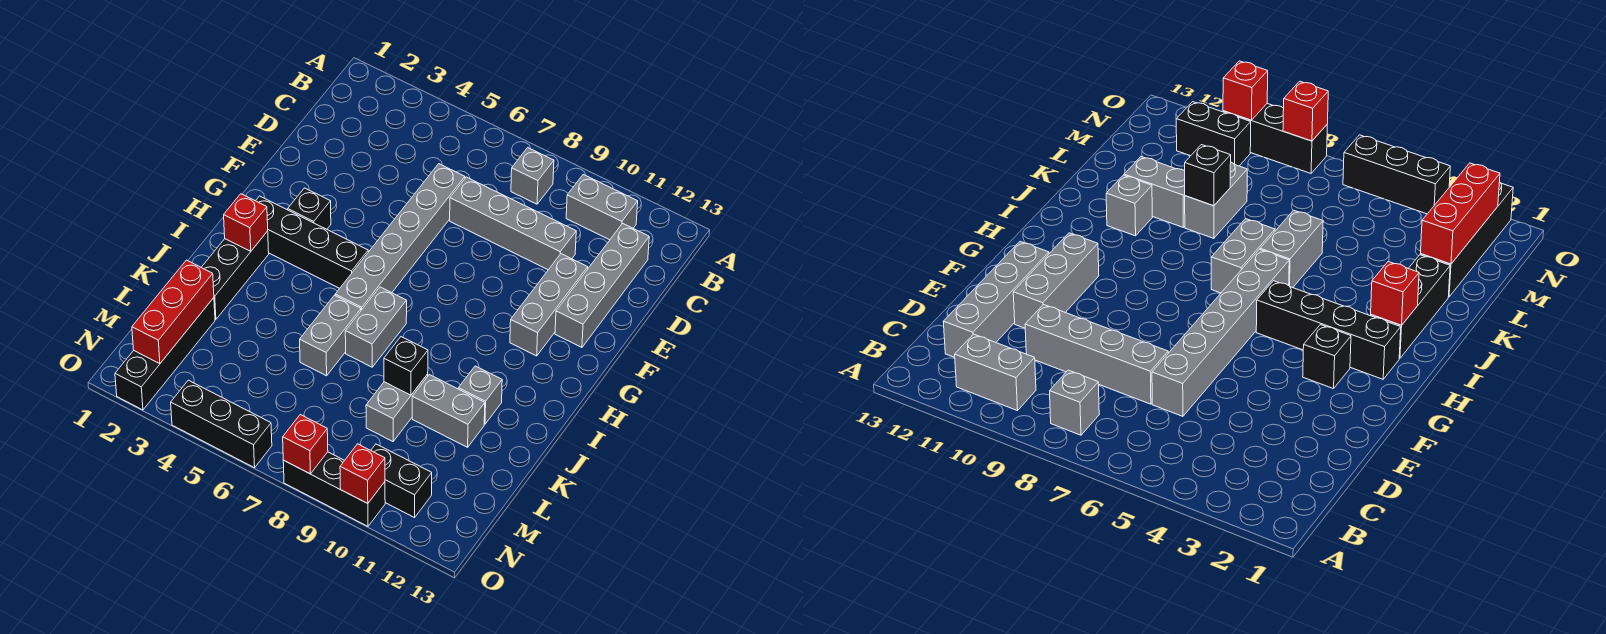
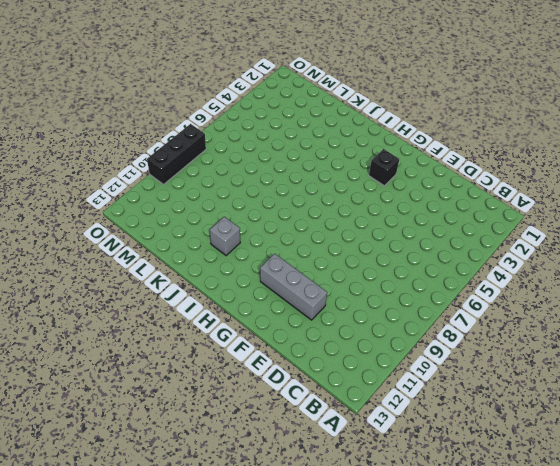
none -> grey brick B8 level 1
none -> grey brick B10:B11 level 1
none -> grey brick C12:F12 level 1

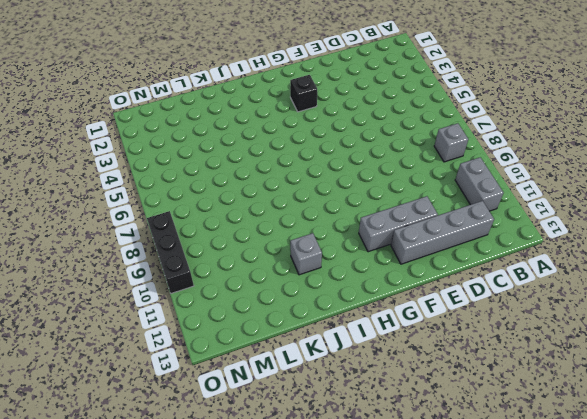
none -> grey brick D6:I6 level 1
none -> grey brick D7:D10 level 1
none -> black brick H2:H5 level 1

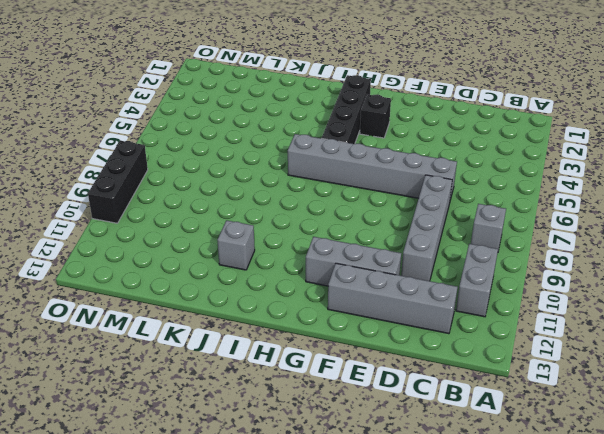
none -> black brick I2:K2 level 1
none -> grey brick I7:J7 level 1
none -> grey brick J6:K6 level 1

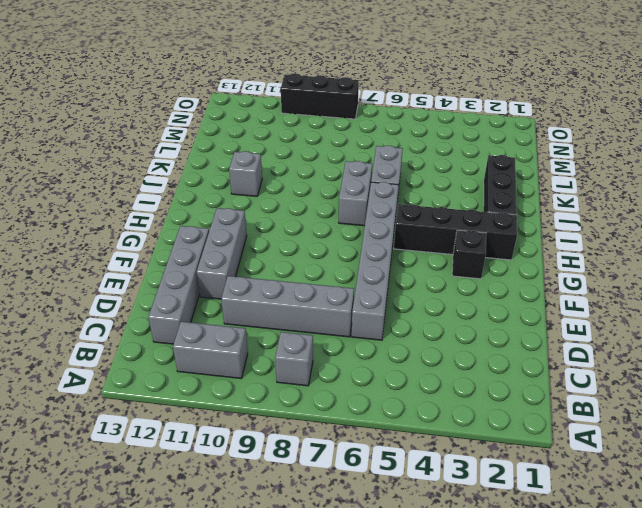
none -> grey brick K9:L9 level 1
none -> grey brick K10:K11 level 1
none -> black brick L2:O2 level 1

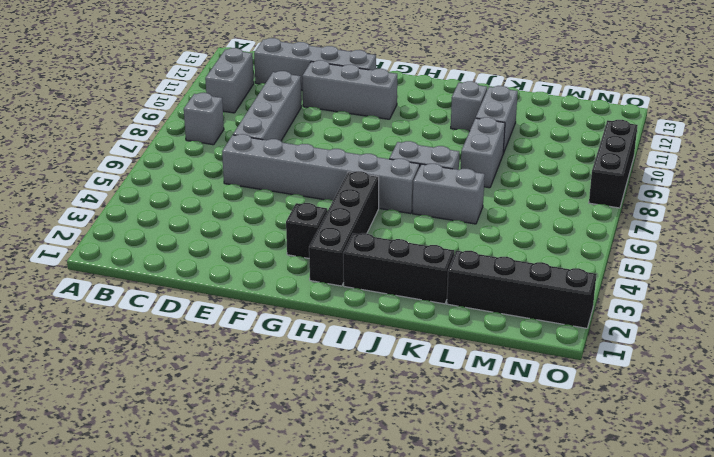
grey brick K8:K9 level 1 -> grey brick K9:L9 level 1
none -> black brick N10:N11 level 1
none -> black brick O4:O6 level 1
none -> red brick I2 level 2

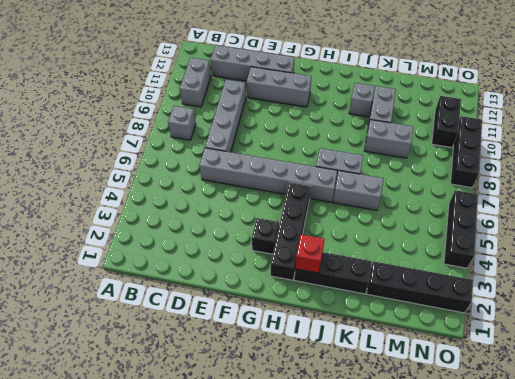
none -> black brick K9 level 2
none -> red brick L2:N2 level 2
none -> red brick O8 level 2

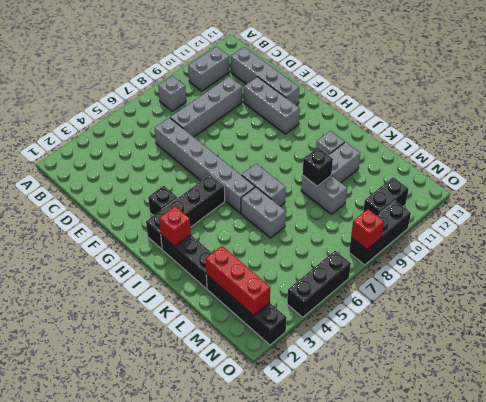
none -> red brick O10 level 2

